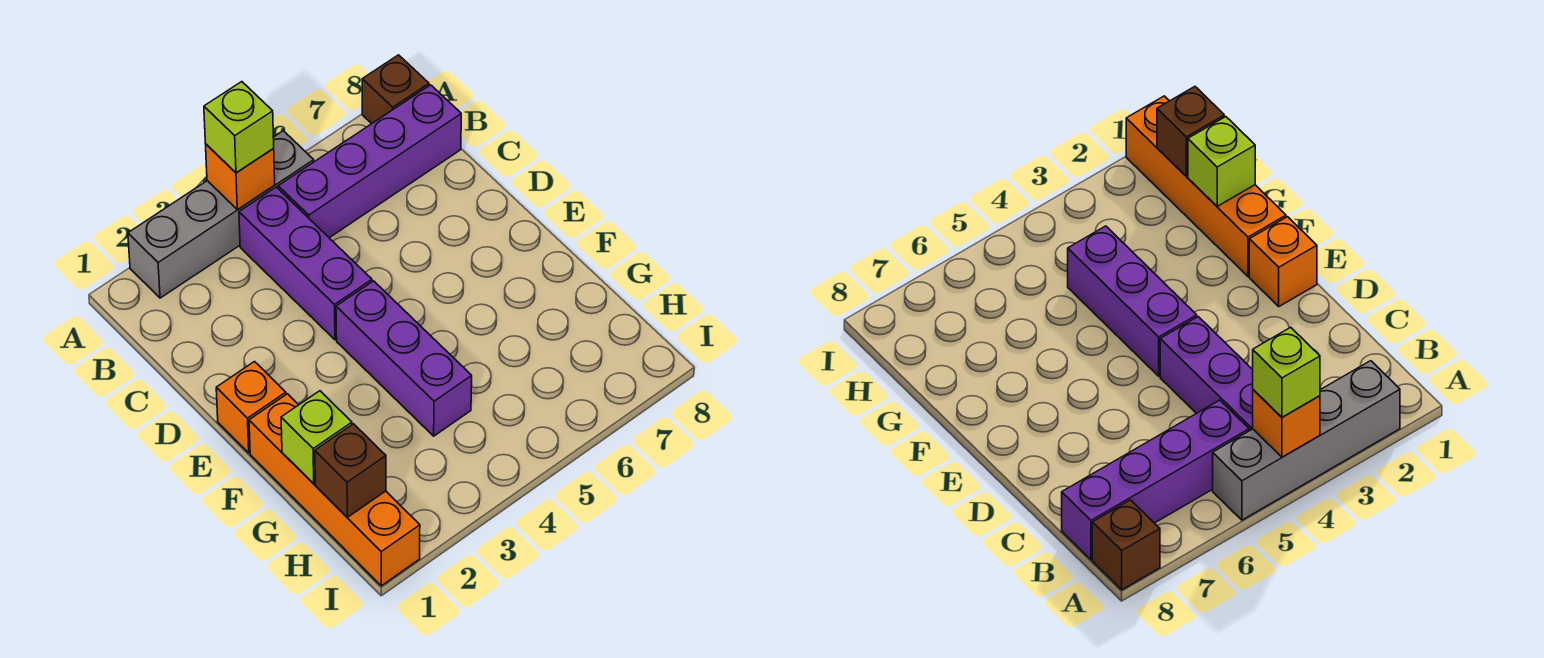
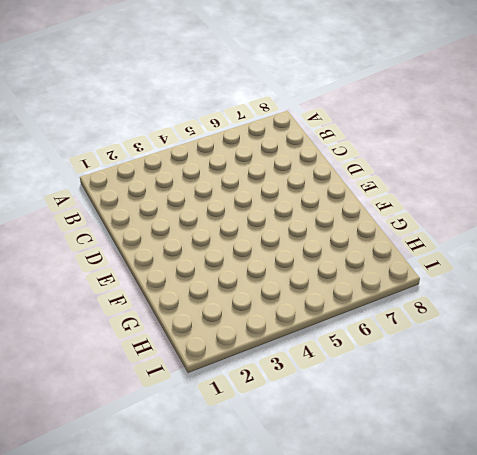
none -> grey brick A2:A5 level 1
none -> brown brick A8 level 1

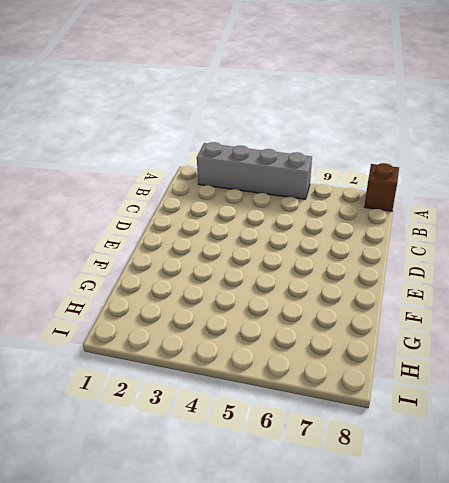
none -> purple brick B4:D4 level 1
none -> purple brick B5:B8 level 1

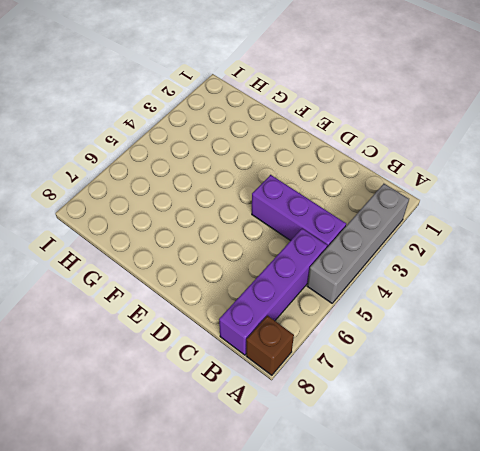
none -> orange brick E1 level 1
none -> purple brick E4:G4 level 1

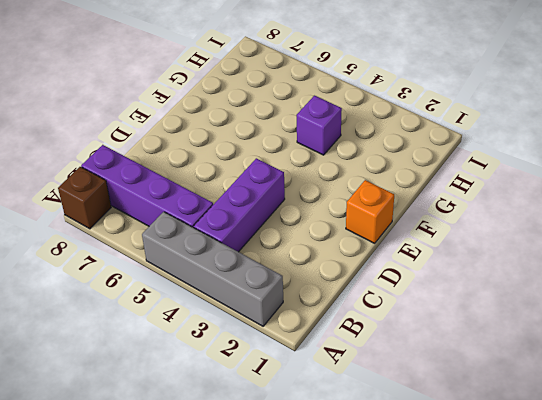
purple brick G4 level 1 -> purple brick E4:G4 level 1
none -> orange brick F1:I1 level 1
none -> orange brick A4 level 2

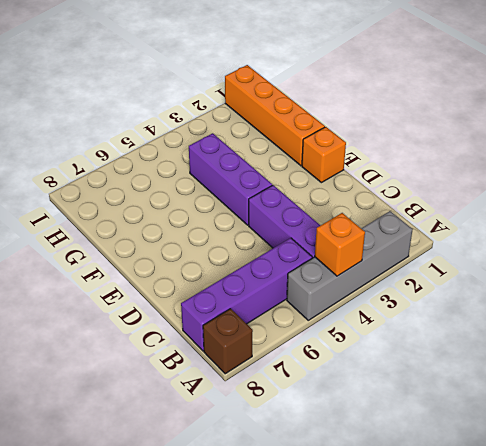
none -> lime brick G1 level 2
none -> brown brick H1 level 2

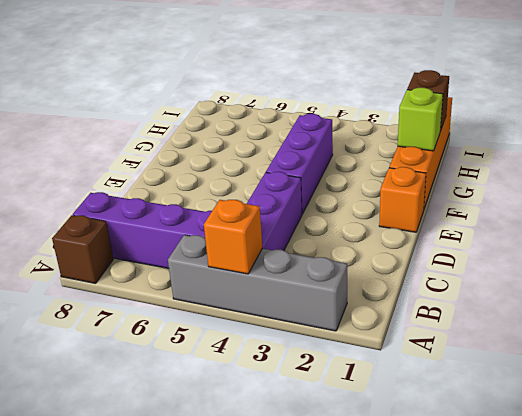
none -> lime brick A4 level 3

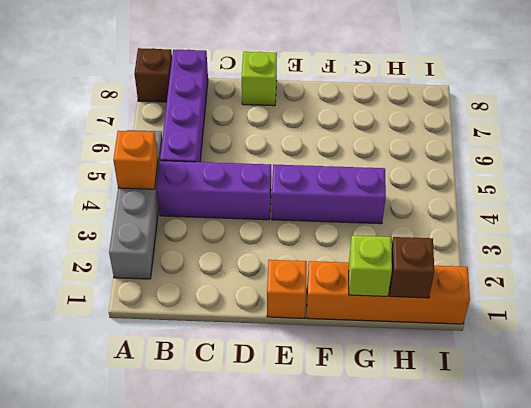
lime brick D8 level 1 -> lime brick A4 level 3

